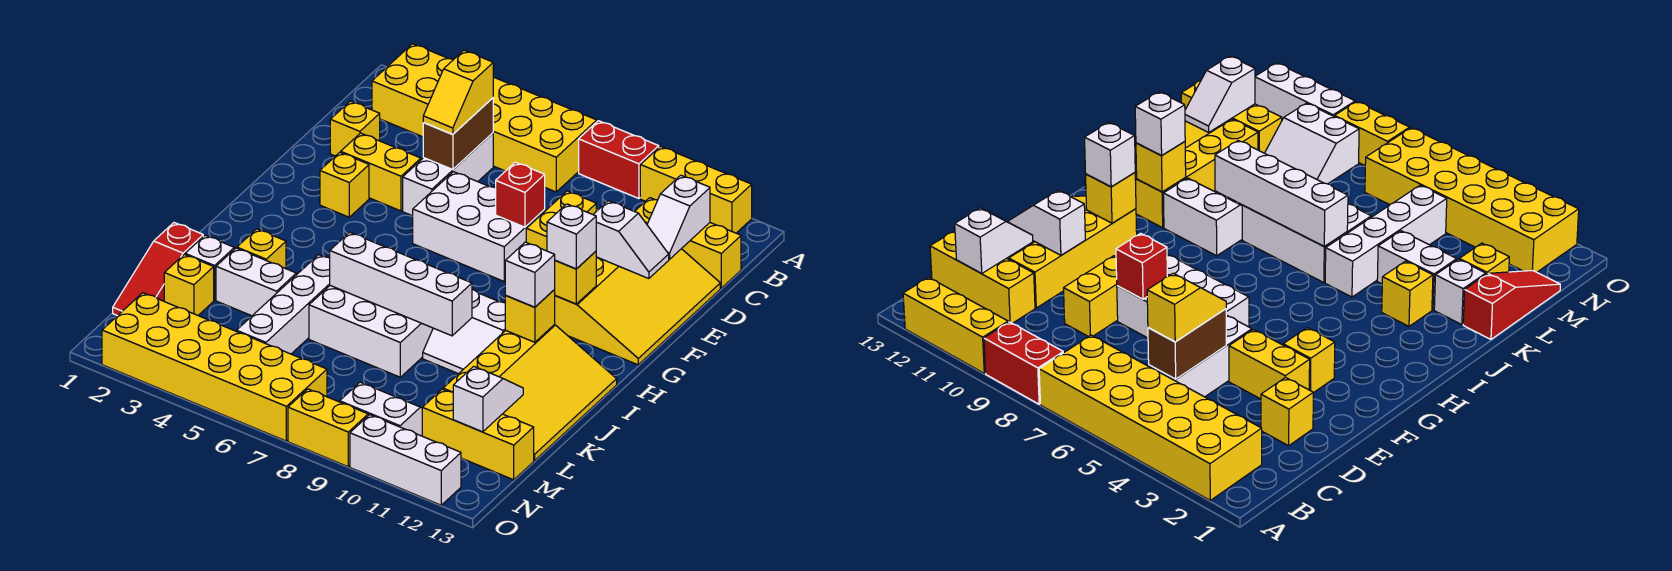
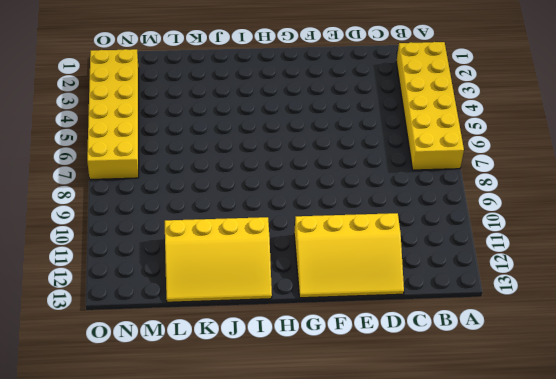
none -> red brick A8:A9 level 1
none -> yellow brick A10:A12 level 1
none -> white brick C5:E5 level 1
none -> yellow brick C11:C13 level 1

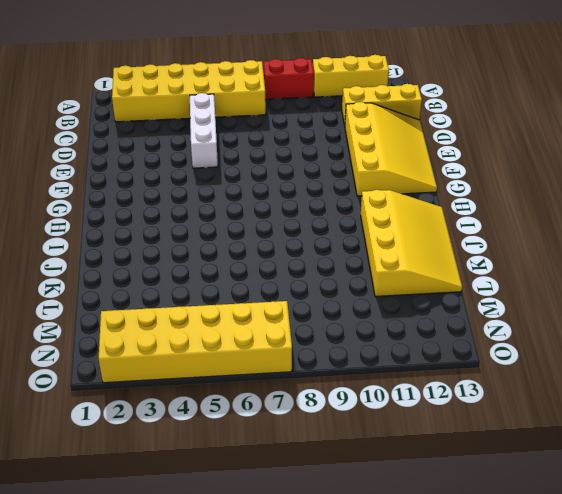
none -> yellow brick D2 level 1
none -> yellow brick D9:E9 level 1
none -> yellow brick E3:E4 level 1
none -> white brick E6:F8 level 1

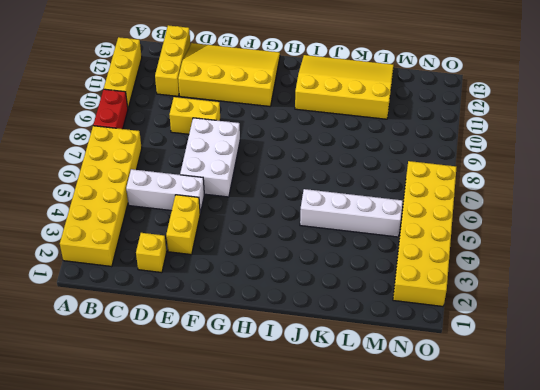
none -> yellow brick F3 level 1
none -> white slope I9:J10 level 1 top I
none -> yellow brick J3 level 1
none -> white brick J6:K8 level 1

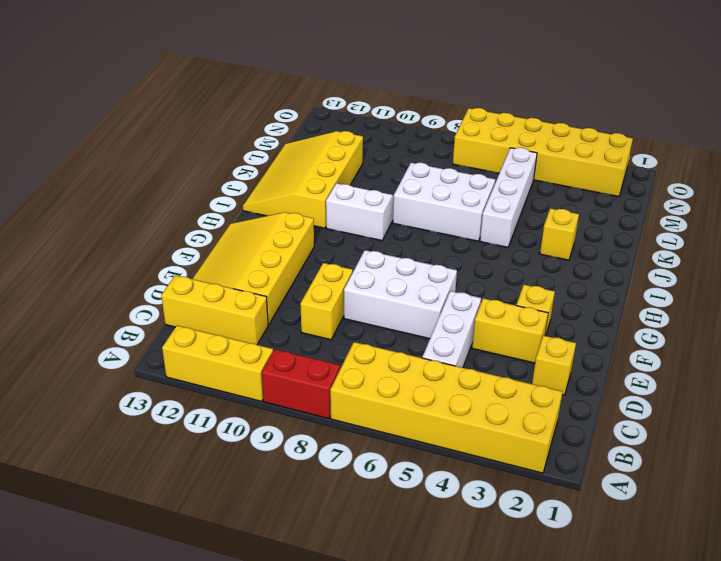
none -> red slope K1:M1 level 1 top K
none -> white brick K2 level 1
none -> white brick K3:K4 level 1
none -> yellow brick L2 level 1

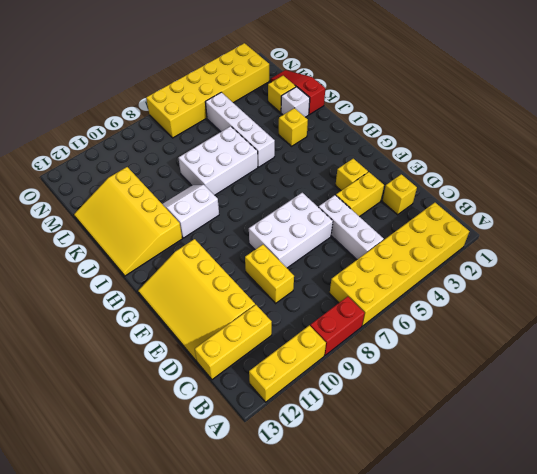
none -> white brick K3:K4 level 1
none -> white slope M9:N10 level 1 top N
none -> yellow brick M11:M13 level 1
none -> yellow brick O8:O9 level 1

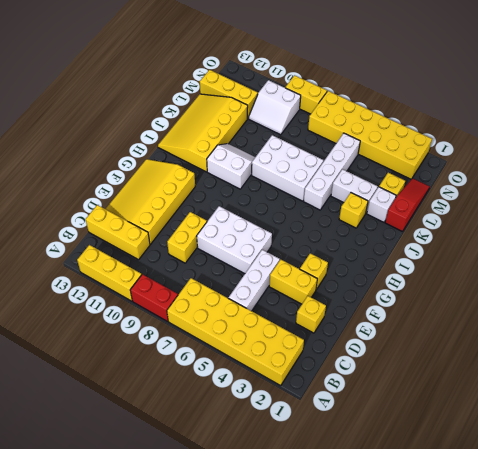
none -> white brick O10:O12 level 1
none -> brown brick C5:D5 level 2
none -> white slope C12:D12 level 2 top C
none -> red brick E8 level 2

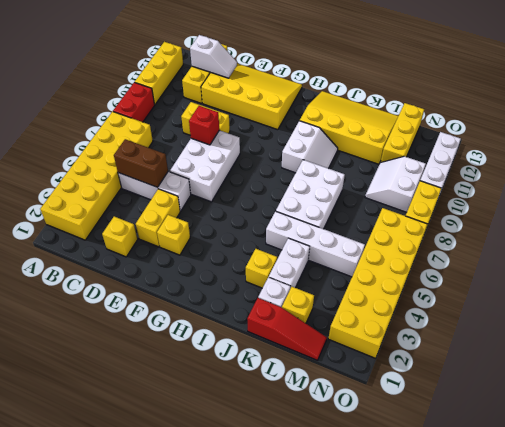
none -> white slope E11:E12 level 2 top 11
none -> yellow brick G11 level 2
none -> yellow brick I11 level 2
none -> white brick J6:J9 level 2

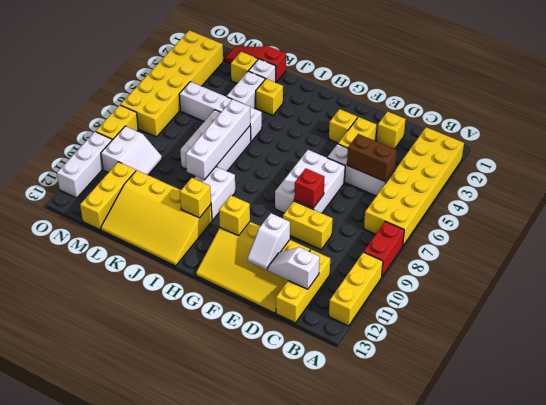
none -> white slope L12:M12 level 2 top M
none -> yellow slope C5:D5 level 3 top C
none -> white brick G11 level 3
none -> white brick I11 level 3

